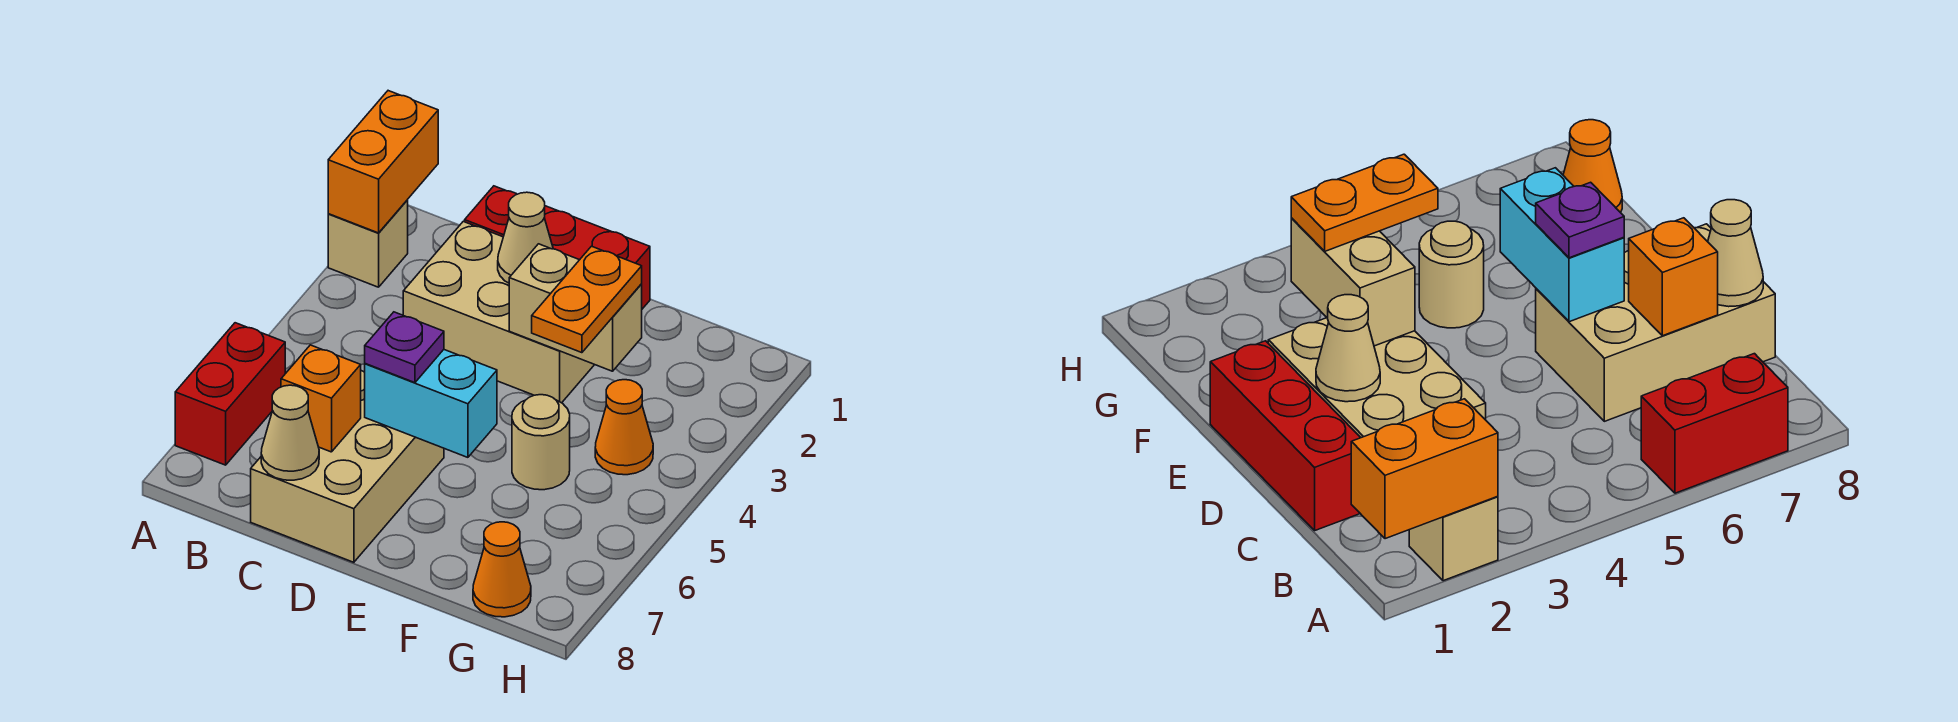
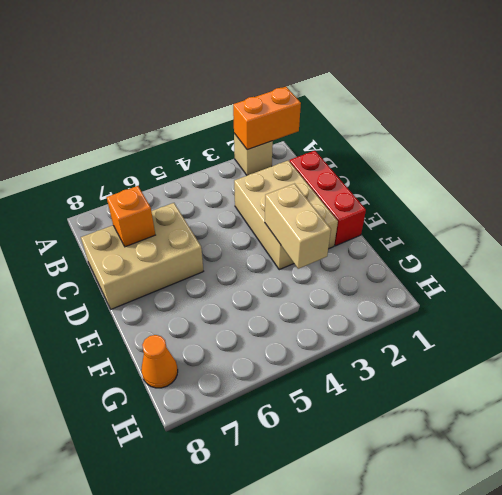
none -> red brick A6:A7 level 1
none -> tan round brick F5 level 1
none -> orange cone G4 level 1

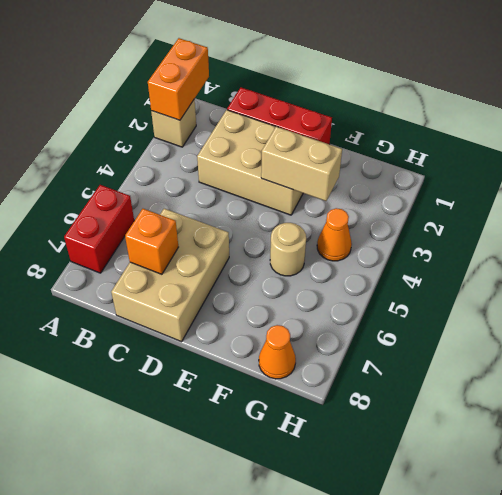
none -> tan cone C8 level 2
none -> tan cone D2 level 2
none -> cyan brick D6:E6 level 2

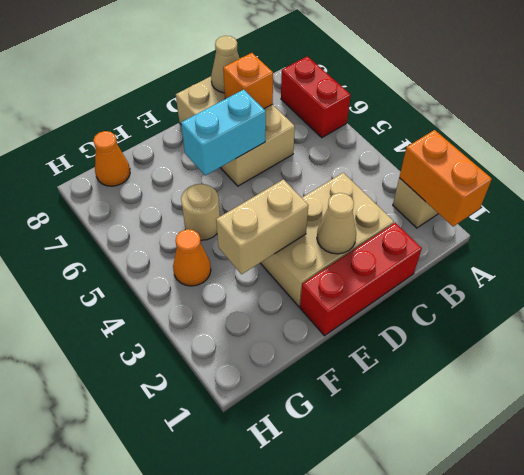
none -> purple plate D6 level 3
none -> orange plate F3:F4 level 3

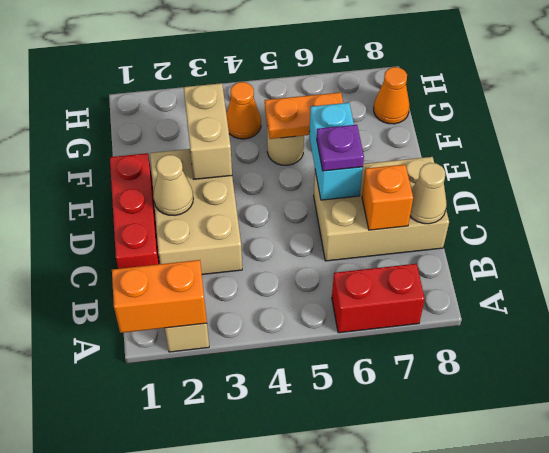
orange plate F5:F6 level 2 -> orange plate F3:F4 level 3

